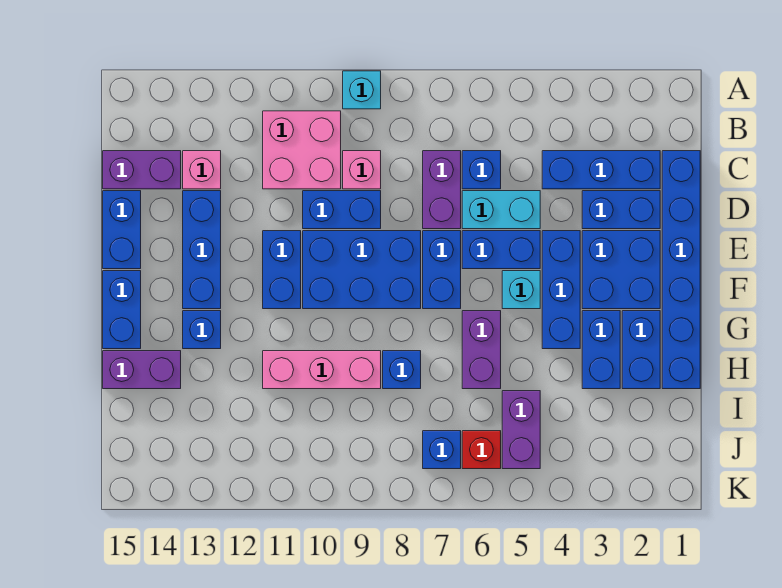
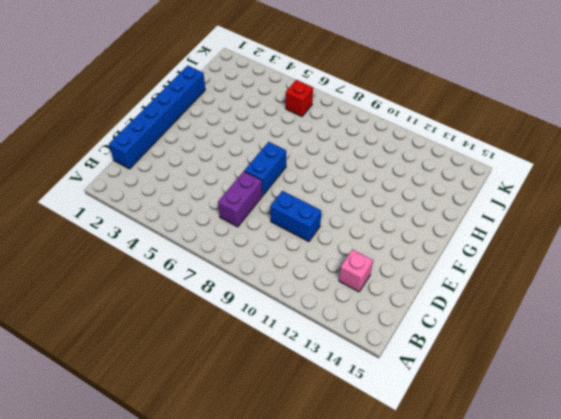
none -> cyan brick A9 level 1
none -> pink brick B10:C11 level 1
none -> blue brick C2:C4 level 1
none -> blue brick C6 level 1

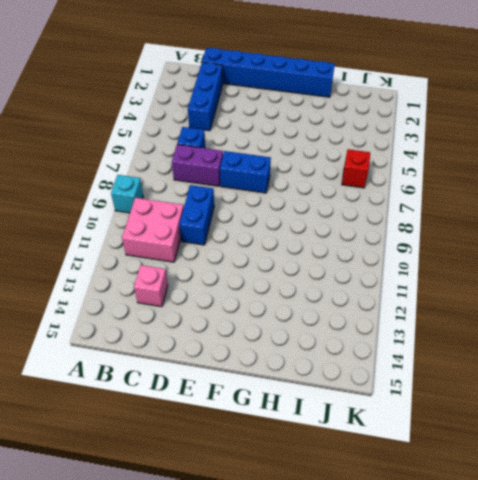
none -> pink brick C9 level 1
none -> purple brick C14:C15 level 1
none -> blue brick D2:D3 level 1
none -> cyan brick D5:D6 level 1

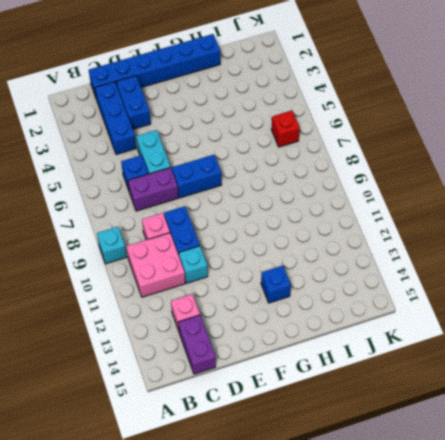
cyan brick D11 level 1 -> cyan brick F5 level 1
none -> blue brick D13:F13 level 1
none -> blue brick D15:E15 level 1
none -> blue brick E2:F3 level 1
none -> blue brick E4:G4 level 1

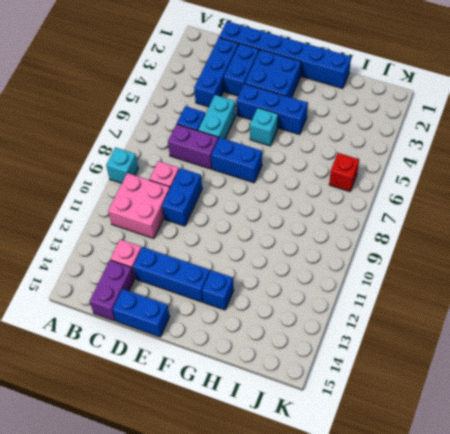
none -> blue brick E5:E6 level 1
none -> blue brick E8:F10 level 1
none -> blue brick E11:F11 level 1
none -> blue brick F15:G15 level 1

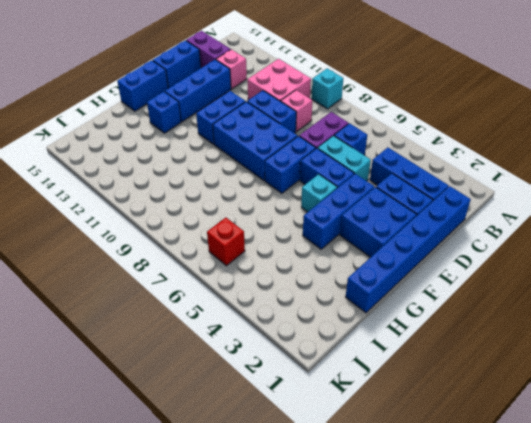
none -> blue brick G2:H2 level 1
none -> blue brick G3:H3 level 1
none -> purple brick G6:H6 level 1
none -> blue brick H8 level 1

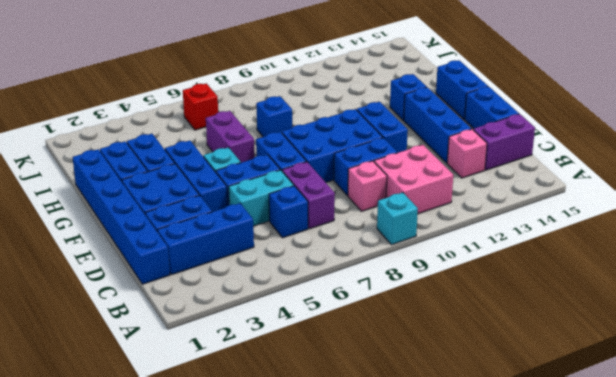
none -> pink brick H9:H11 level 1
none -> purple brick H14:H15 level 1
none -> purple brick I5:J5 level 1
none -> blue brick J7 level 1

